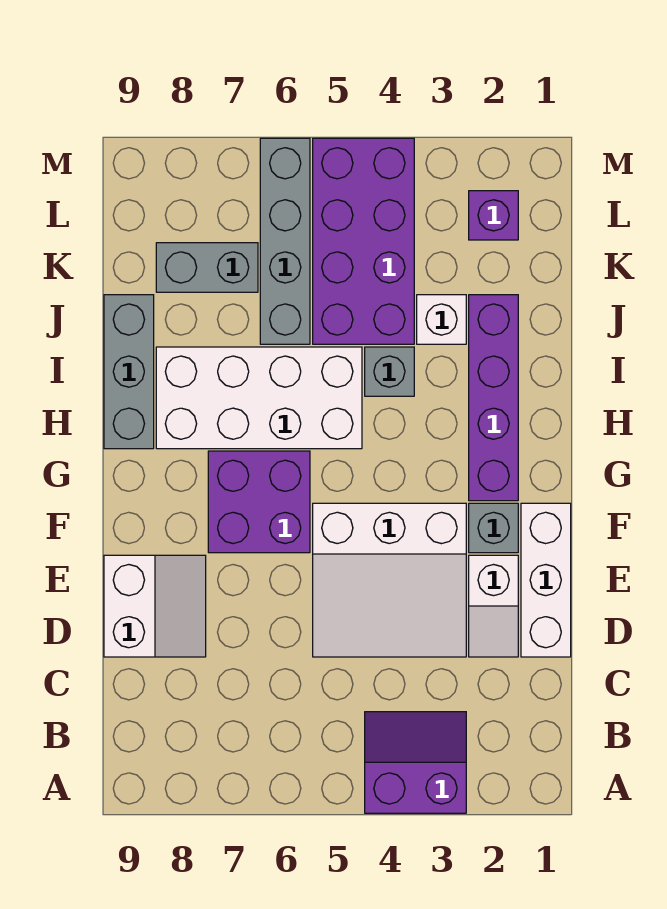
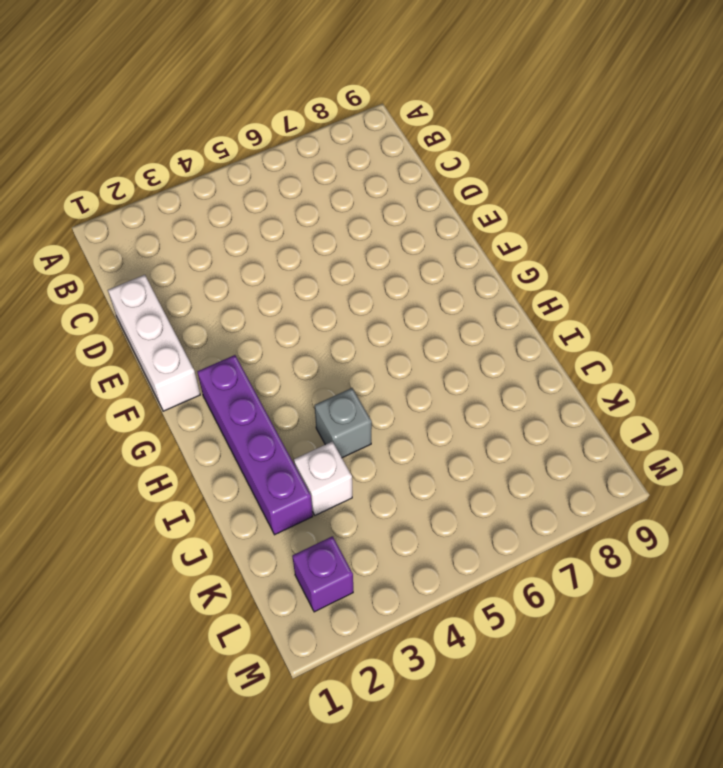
none -> purple slope A3:B4 level 1 top A
none -> white slope D2:E2 level 1 top E
none -> white slope D3:F5 level 1 top F

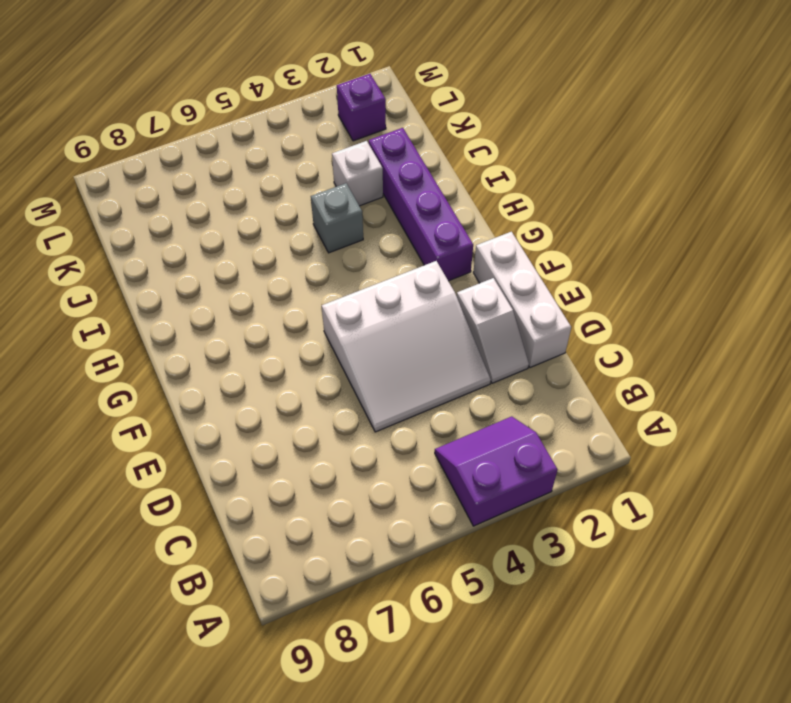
none -> white slope D8:E9 level 1 top 9
none -> grey brick F2 level 1
none -> purple brick F6:G7 level 1

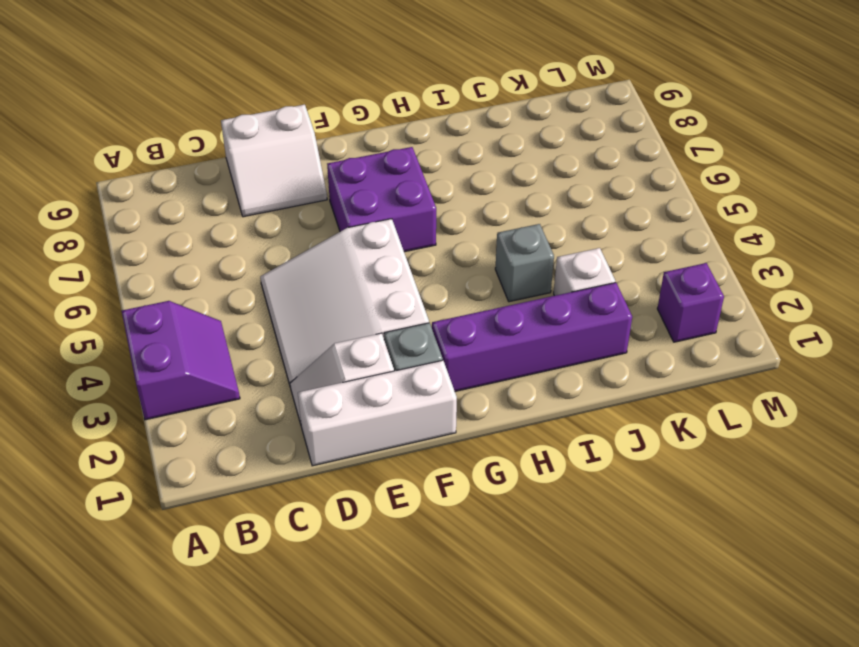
none -> white brick H5:I8 level 1
none -> grey brick H9:J9 level 1
none -> purple brick J4:M5 level 1

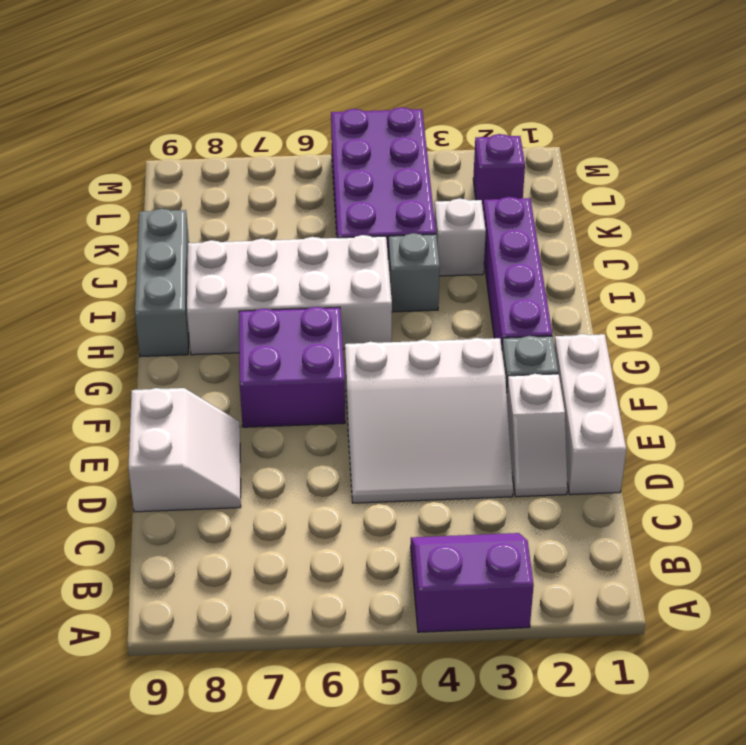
none -> grey brick J6:M6 level 1
none -> grey brick K7:K8 level 1

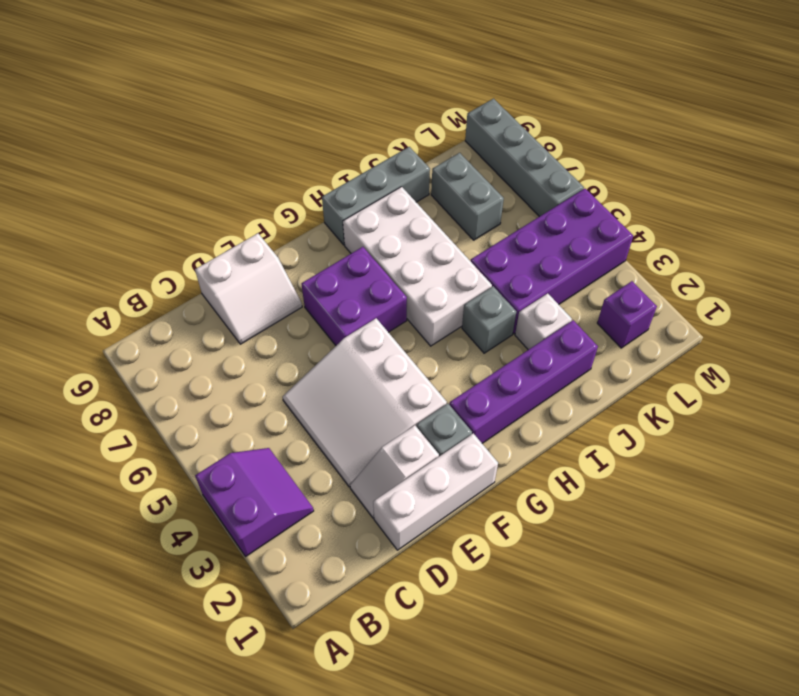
grey brick M6:M9 level 1 -> grey brick J6:M6 level 1

